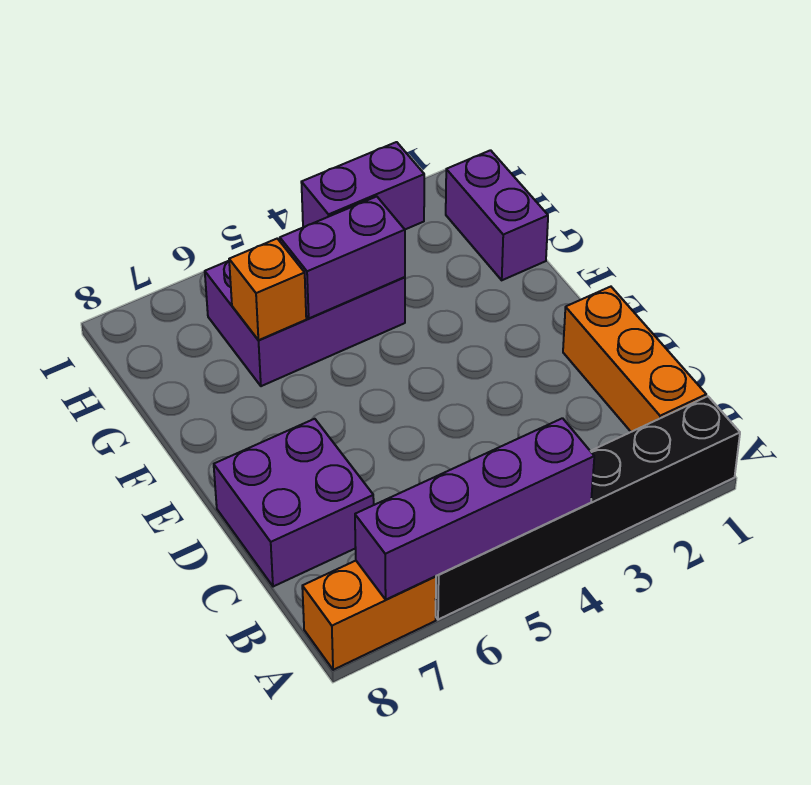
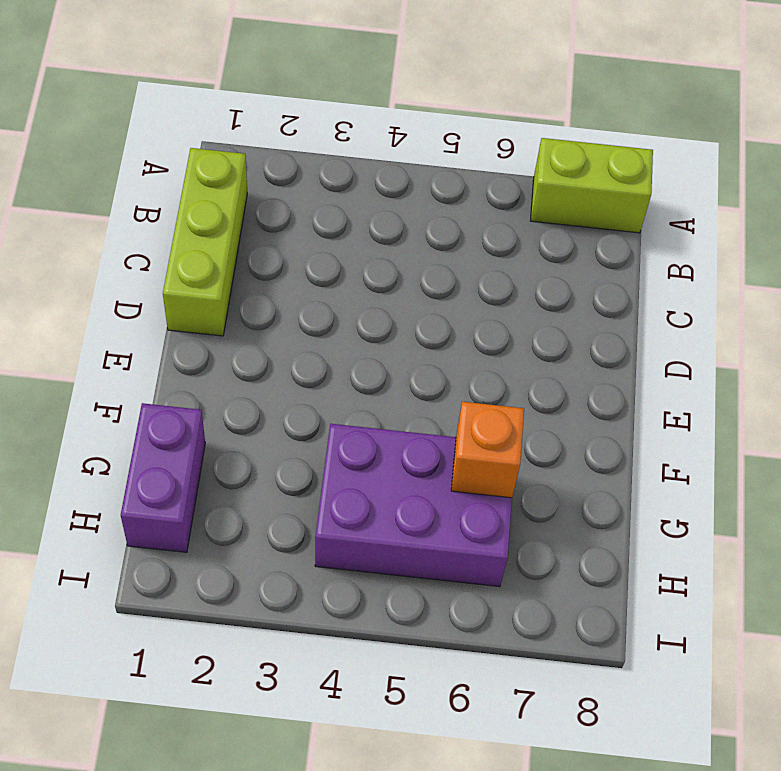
lime brick A7:A8 level 1 -> orange brick A7:A8 level 1
lime brick B1:D1 level 1 -> orange brick B1:D1 level 1
none -> black brick A1:A6 level 1
none -> purple brick C7:D8 level 1

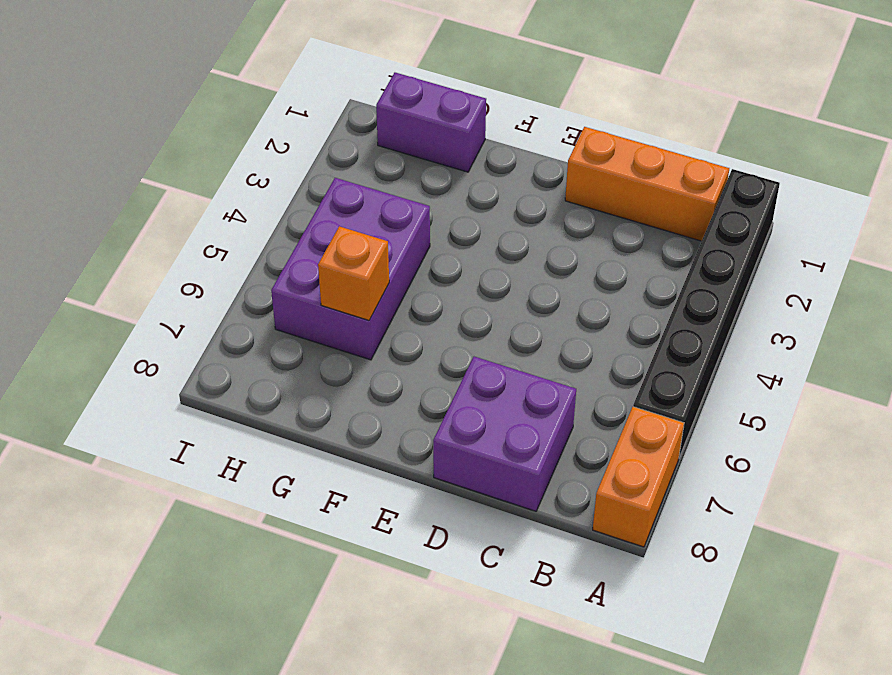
none -> purple brick A4:A7 level 2
none -> purple brick G4:G5 level 2

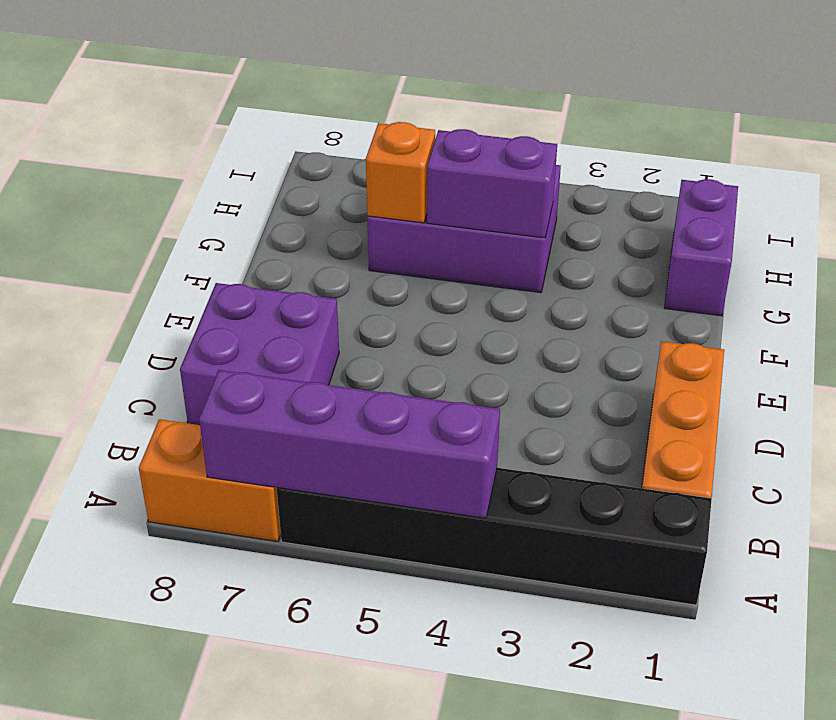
none -> purple brick H3:H4 level 2

